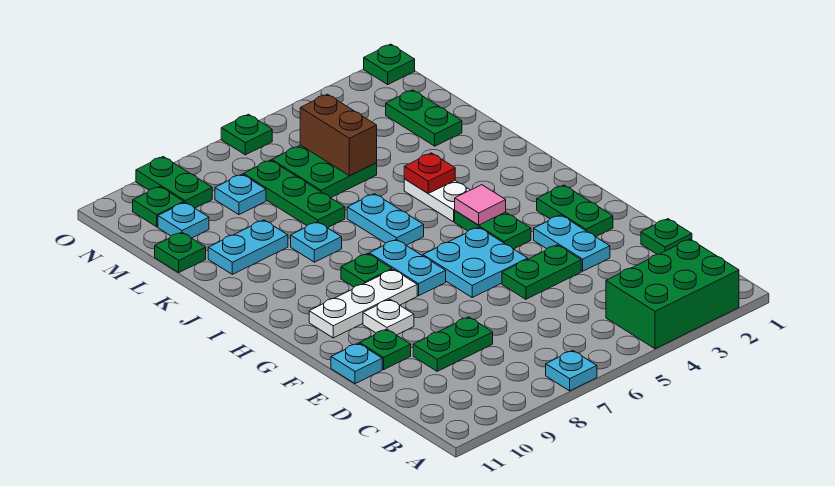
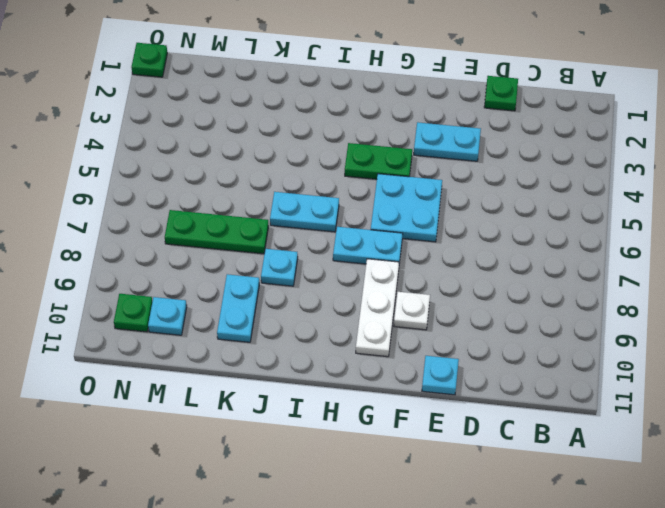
none -> green brick A2:B4 level 1
none -> cyan plate A7 level 1
none -> green plate D8:D9 level 1
none -> green plate E4:E5 level 1

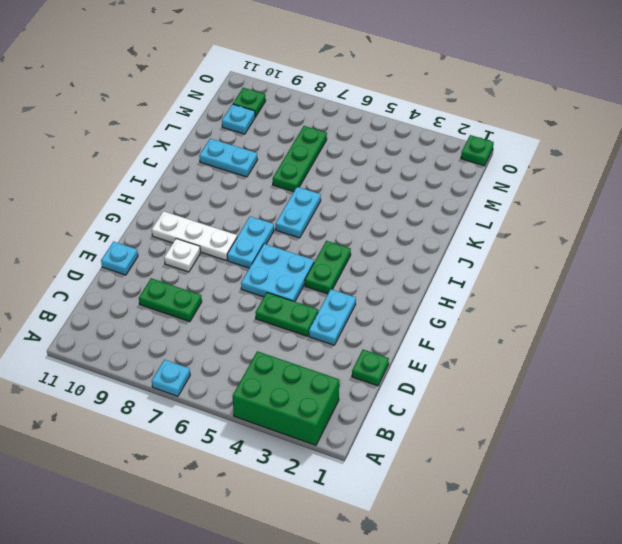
none -> green plate E10 level 1
none -> green plate F2:G2 level 1
none -> green plate H8 level 1
none -> white plate I4:J4 level 1

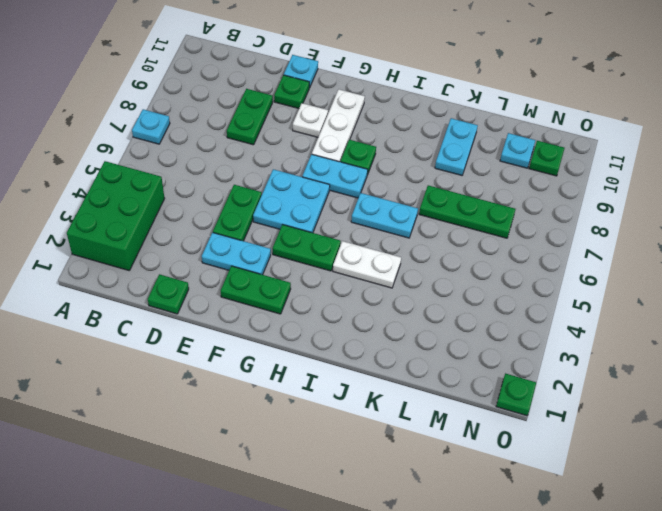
none -> cyan plate J8 level 1
none -> green plate L2:M2 level 1
none -> green plate L5:M6 level 1
none -> green plate L11 level 1

